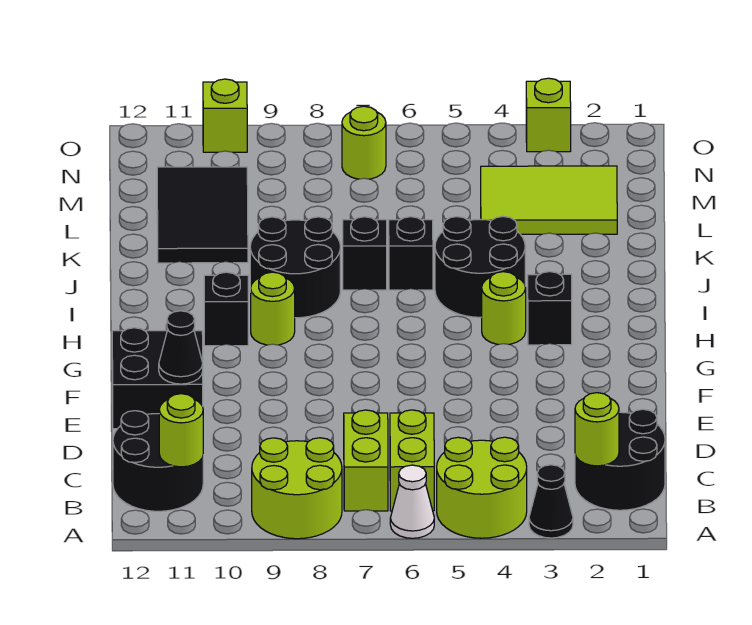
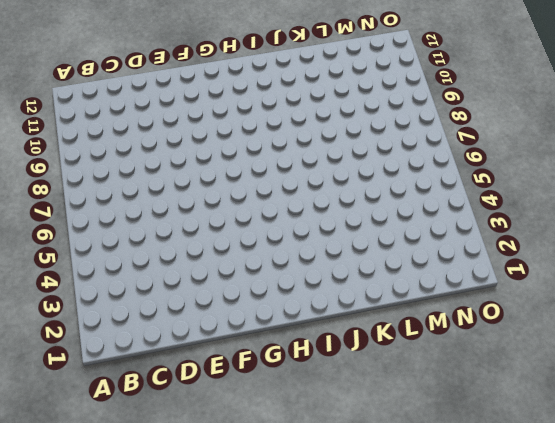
none -> black cone A3 level 1
none -> lime round brick A4:B5 level 1
none -> white cone A6 level 1

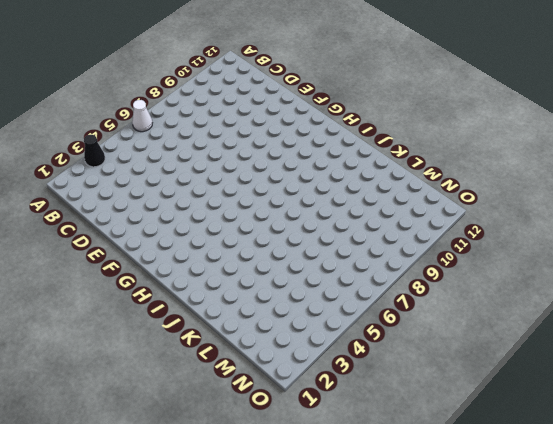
none -> lime round brick A4:B5 level 1
none -> lime round brick A8:B9 level 1
none -> black round brick B1:C2 level 1

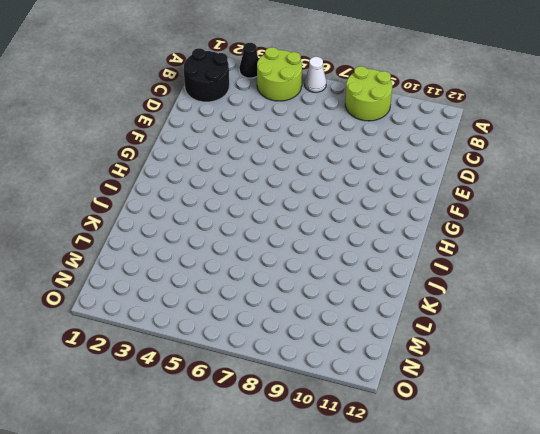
none -> lime brick B6:C6 level 1
none -> lime brick B7:C7 level 1
none -> black round brick B11:C12 level 1

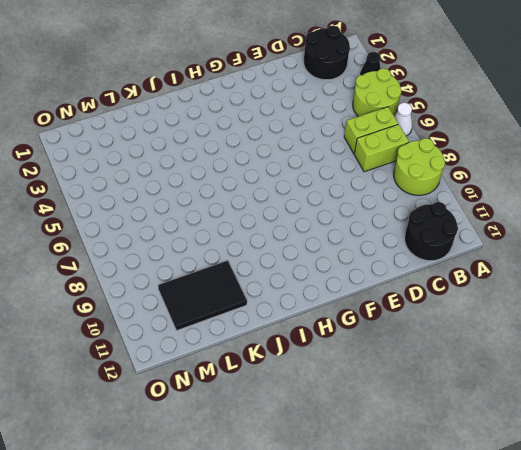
none -> black brick E11:F12 level 1
none -> black brick H3 level 1
none -> lime round brick H4 level 1

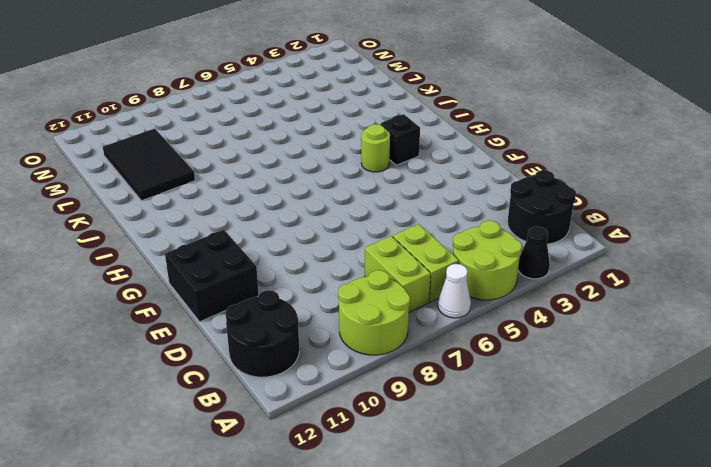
none -> lime round brick H9 level 1
none -> black brick H10 level 1
none -> black round brick I4:J5 level 1

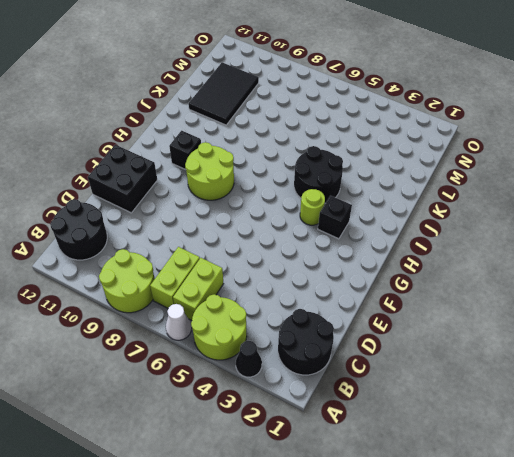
lime round brick G8:H9 level 1 -> lime round brick H9 level 1
none -> black round brick I8:J9 level 1
none -> black brick J6 level 1
none -> black brick J7 level 1

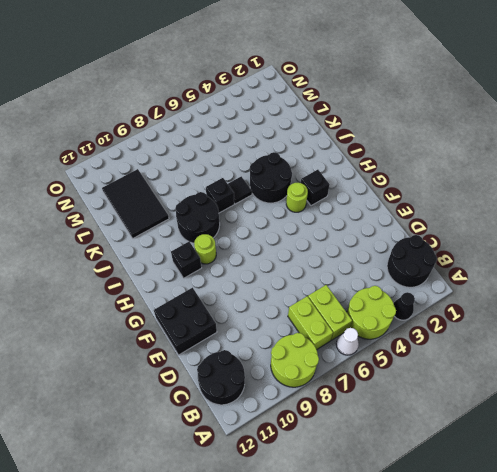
black tile J6 level 1 -> black brick J6 level 1
none -> lime tile L2:M4 level 1
none -> lime round brick N7 level 1
none -> lime brick O3 level 1

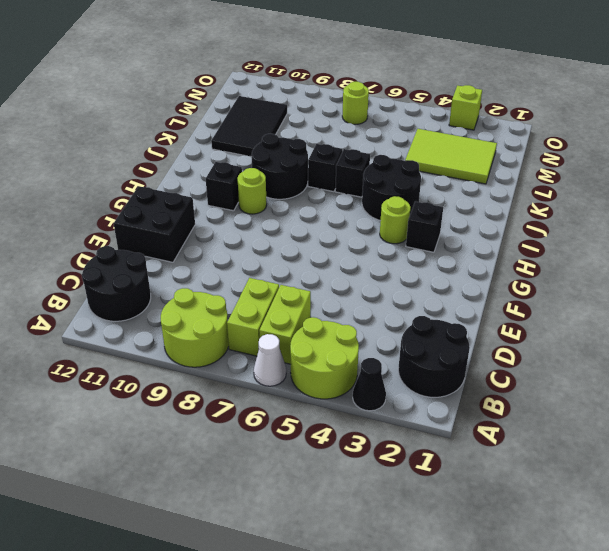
none -> lime brick O10 level 1
none -> lime round brick B2 level 2
none -> lime round brick B11 level 2

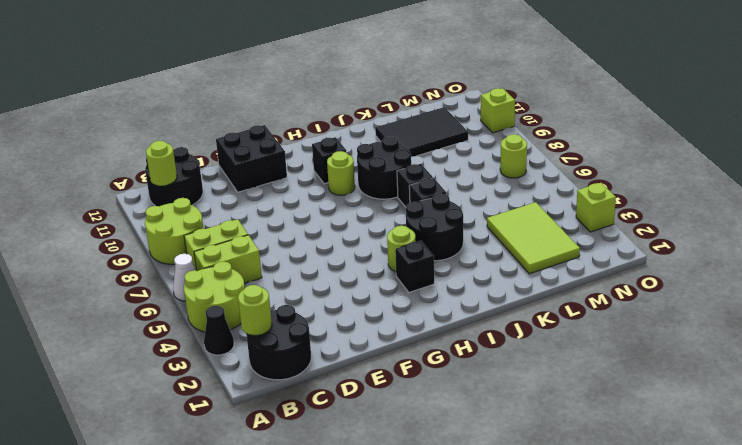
none -> black cone E11 level 2

